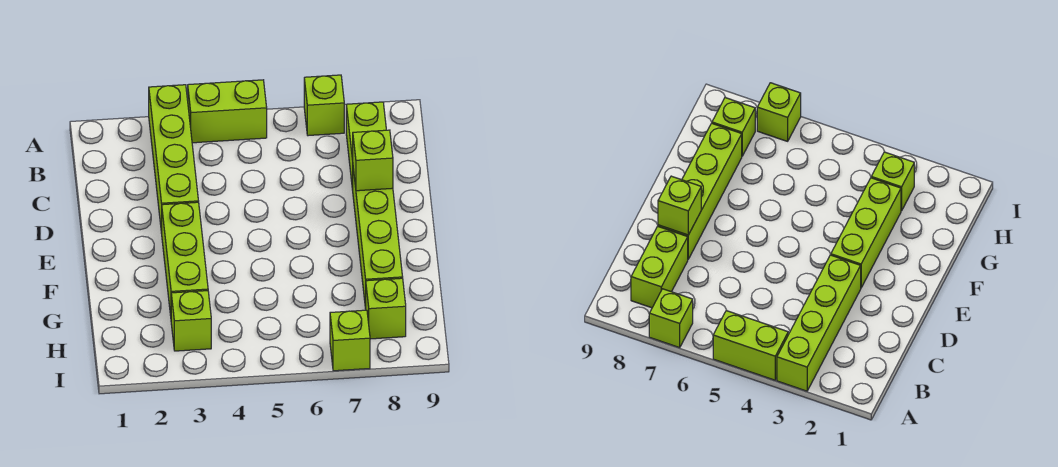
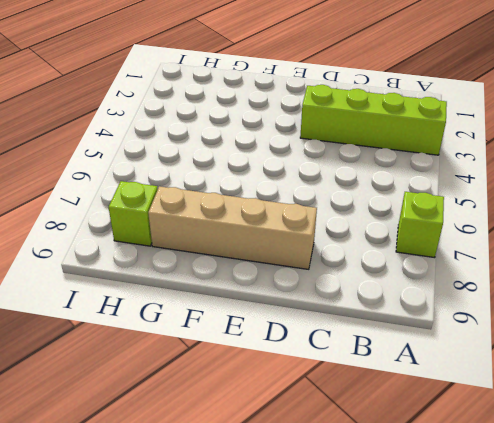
tan brick D8:G8 level 1 -> lime brick D8:G8 level 1
none -> lime brick A4:A5 level 1
none -> lime brick B8:C8 level 1

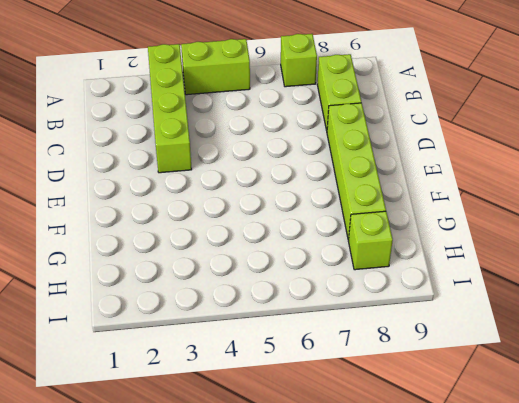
none -> lime brick E3:G3 level 1
none -> lime brick H3 level 1

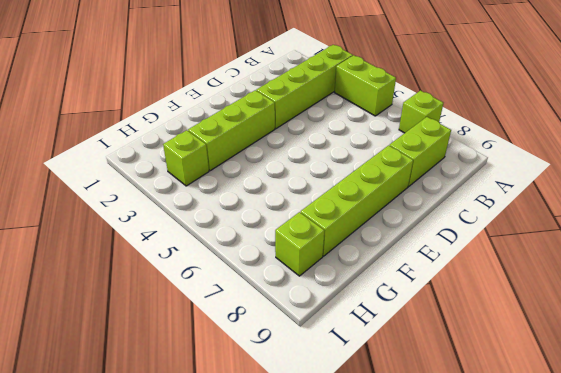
none -> lime brick I7 level 1
none -> lime brick D8 level 2

